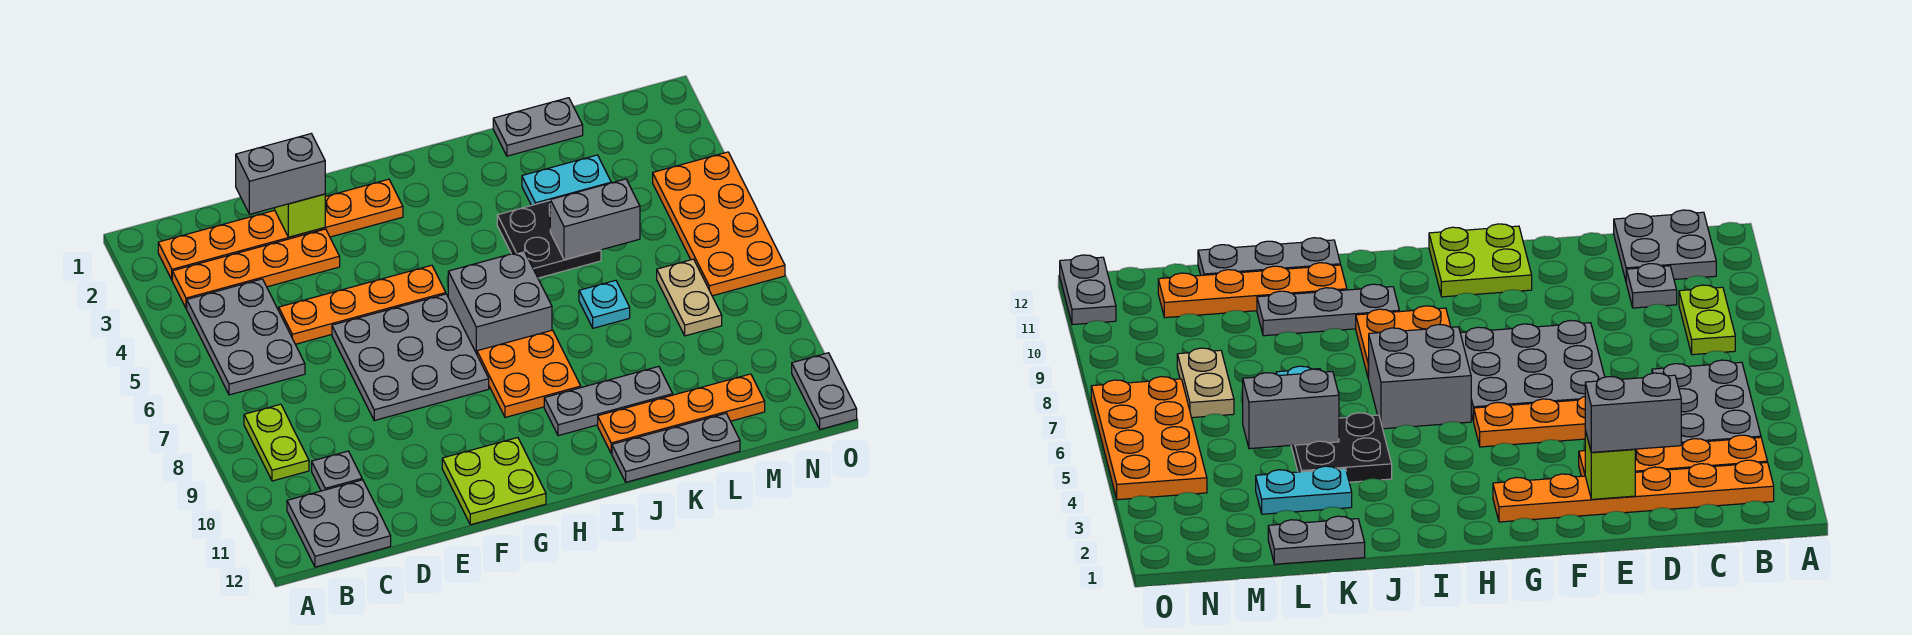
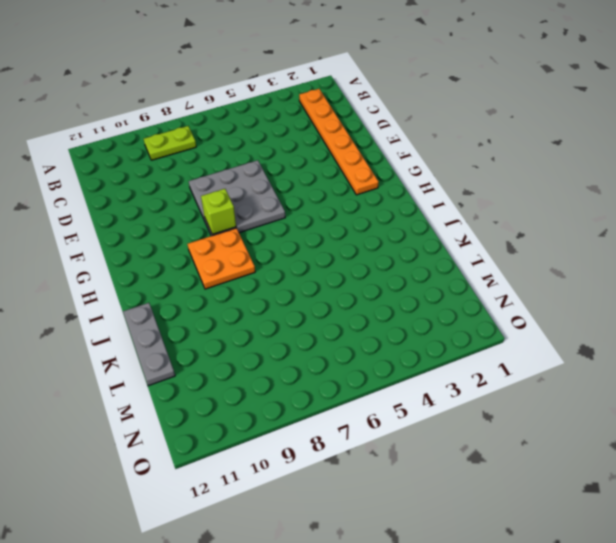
lime brick G8 level 2 -> lime brick E2 level 2
none -> orange plate B3:E3 level 1
none -> grey plate B4:C6 level 1
none -> grey plate B11:C12 level 1

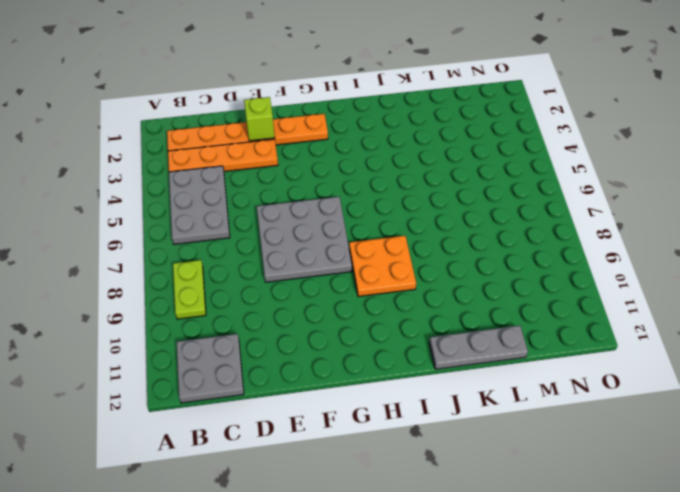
none -> grey plate C10 level 1
none -> orange plate D5:G5 level 1
none -> lime plate F11:G12 level 1

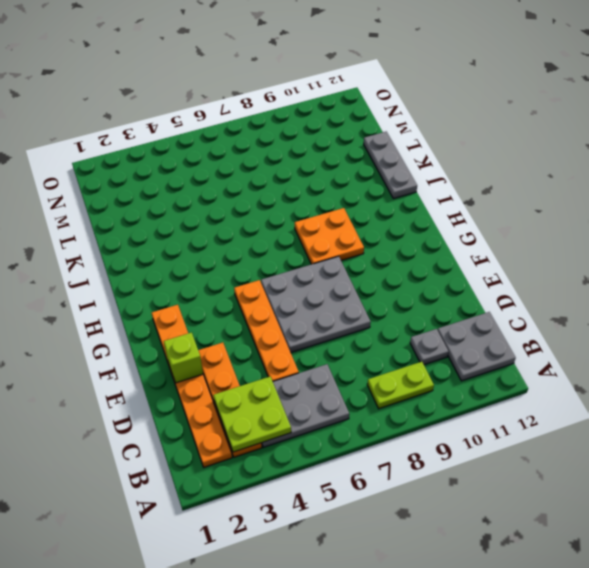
lime plate B3:C4 level 2 -> lime plate F11:G12 level 1
none -> grey brick H6:I7 level 1
none -> grey plate I10:K10 level 1
none -> black plate J4:K5 level 1

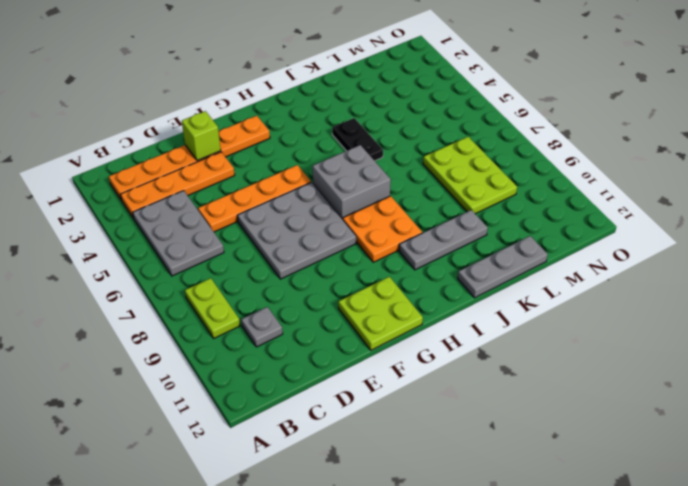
black plate J4:J5 level 1 -> black plate J4:K5 level 1
lime plate L7:M9 level 1 -> tan plate M7:M8 level 1
none -> grey plate B11:C12 level 1
none -> orange plate J11:M11 level 1
none -> grey plate K1:L1 level 1

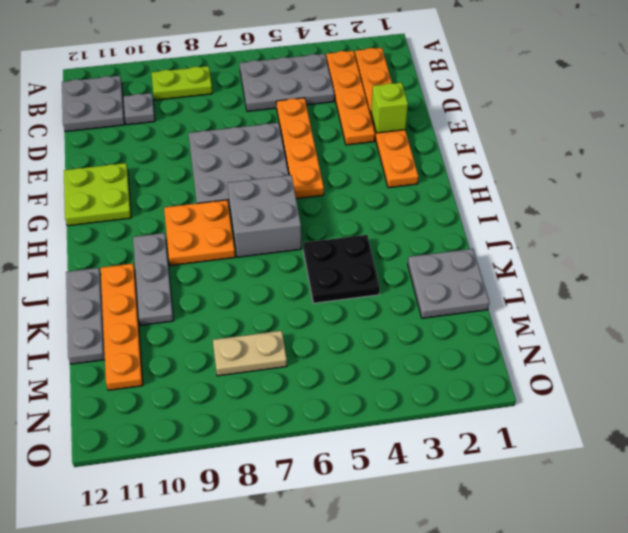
grey plate K1:L2 level 1 -> grey plate K1:L1 level 1
none -> cyan plate K3:L3 level 1
none -> cyan plate K7 level 1
none -> orange plate N4:O7 level 1

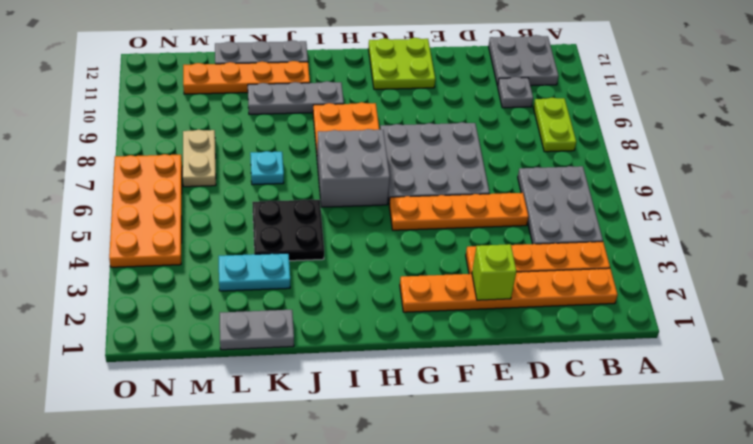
none -> grey plate O11:O12 level 1
none -> grey brick K5:L5 level 2
none -> grey brick D2:E2 level 3

